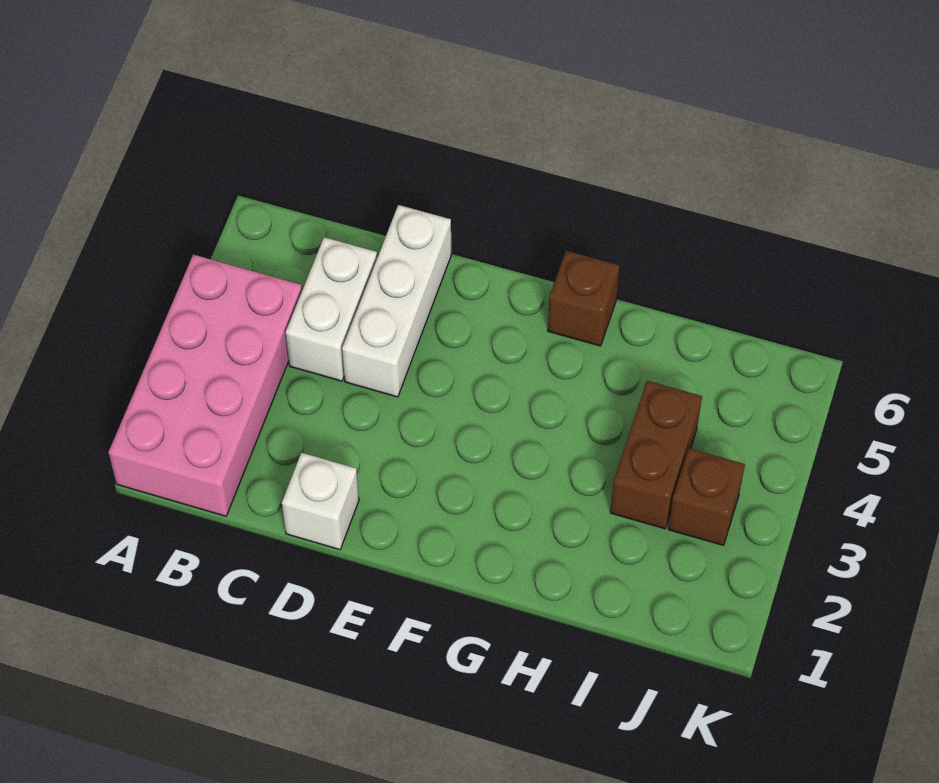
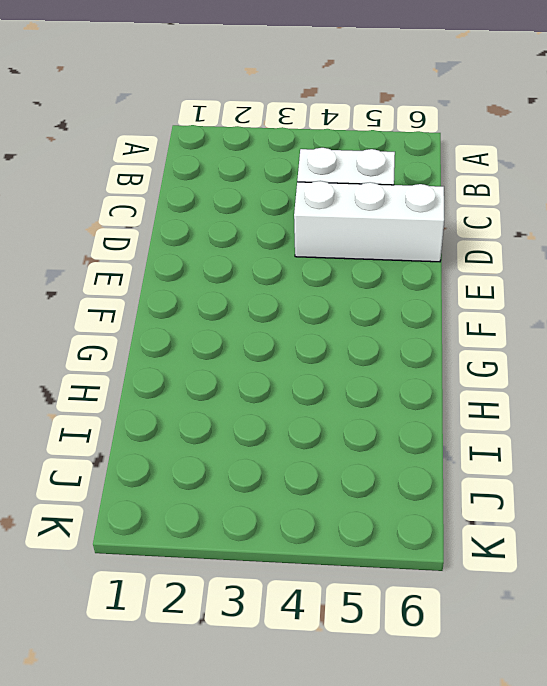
none -> pink brick A1:B4 level 1
none -> white brick D1 level 1

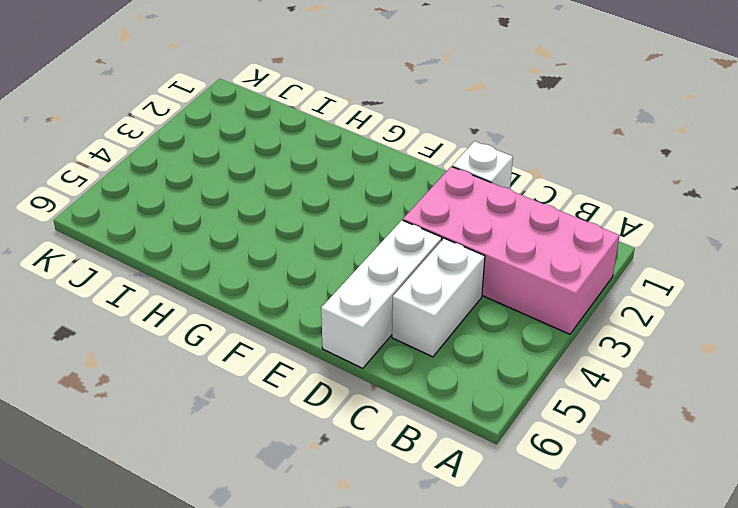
pink brick A2:D3 level 1 -> pink brick A1:B4 level 1
none -> brown brick G6 level 1
none -> brown brick I3:I4 level 1

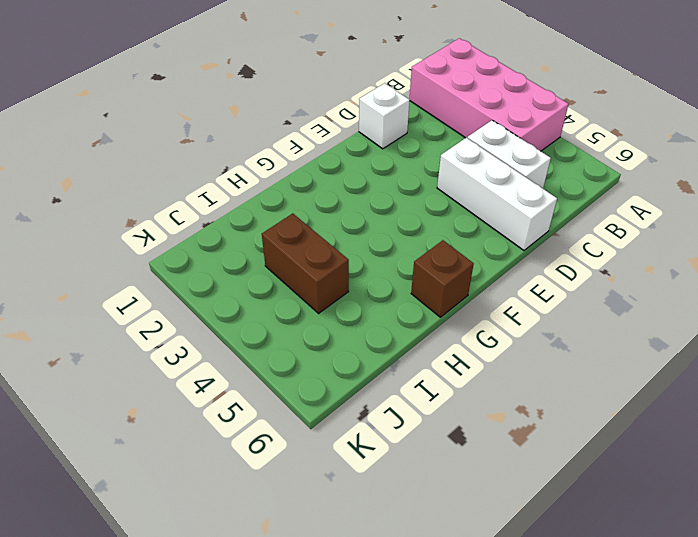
none -> brown brick J3 level 1

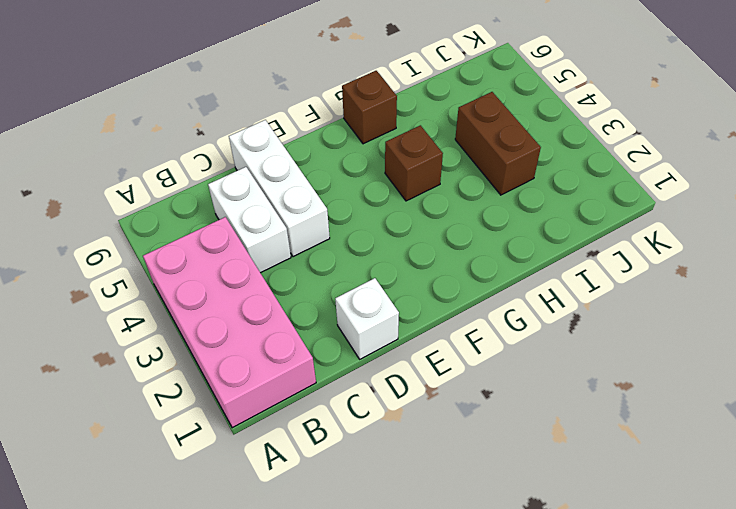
brown brick G4 level 1 -> brown brick J3 level 1

